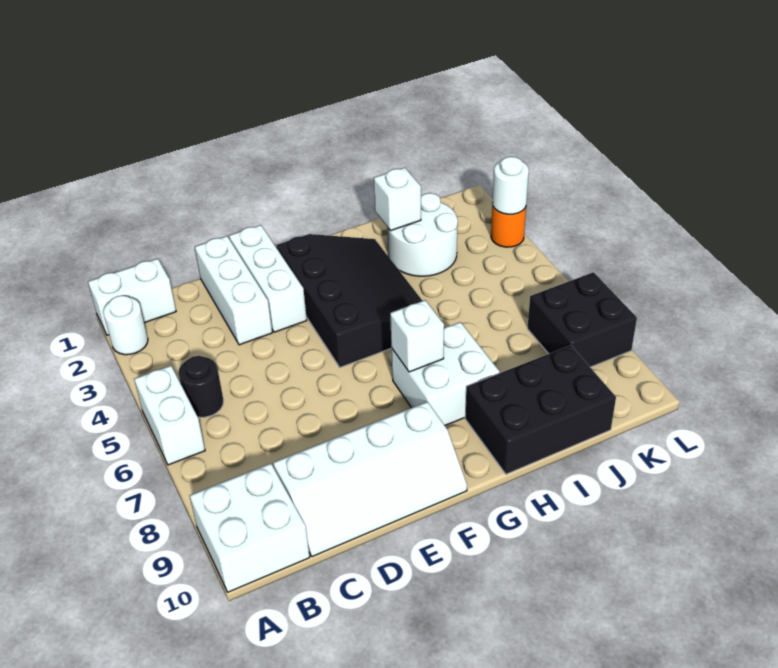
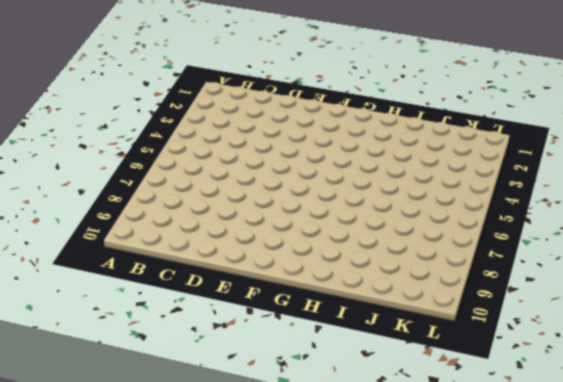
none -> white brick A1:B1 level 1
none -> white round brick A2 level 1
none -> white brick A5:A6 level 1

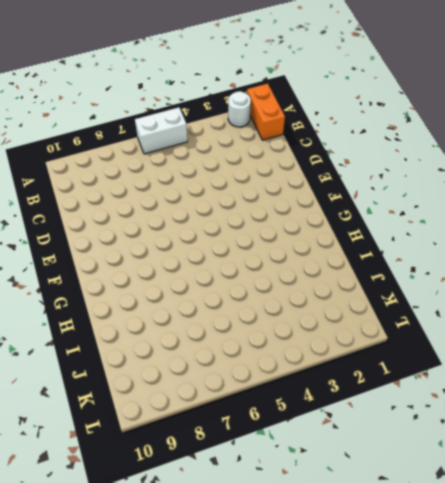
orange brick A1:B1 level 1 -> white brick A1:B1 level 1
none -> white brick A9:B10 level 1
none -> black round brick B5 level 1
none -> white slope C9:F10 level 1 top 9

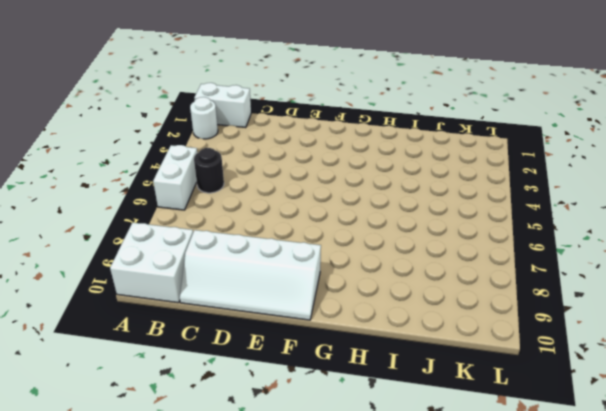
none -> white brick D1:D3 level 1
none -> white brick E1:E3 level 1
none -> black slope F2:H5 level 1 top F

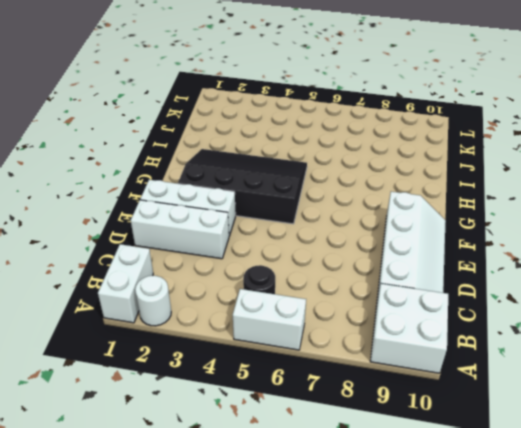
none -> white brick G7:H8 level 1
none -> black brick H9:J10 level 1
none -> white round brick I2:J3 level 1

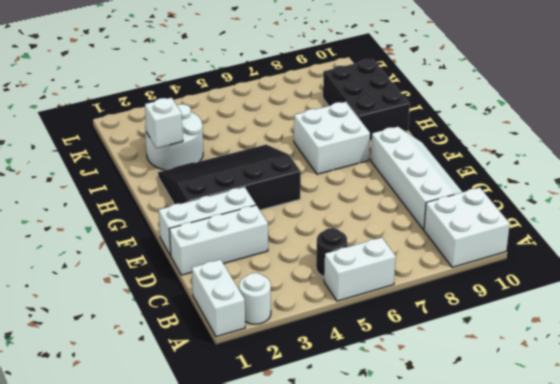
none -> black brick K7:L8 level 1
none -> orange round brick L3 level 1
none -> white brick G7 level 2

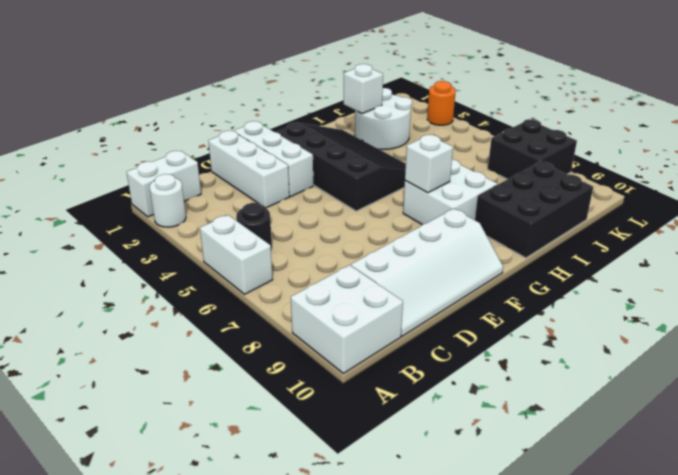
none -> white round brick L3 level 2

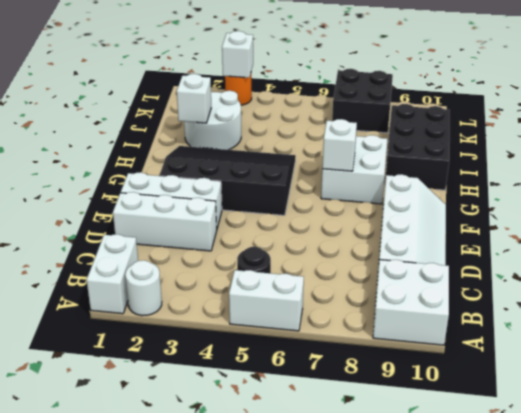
white brick L3 level 2 -> white round brick L3 level 2

